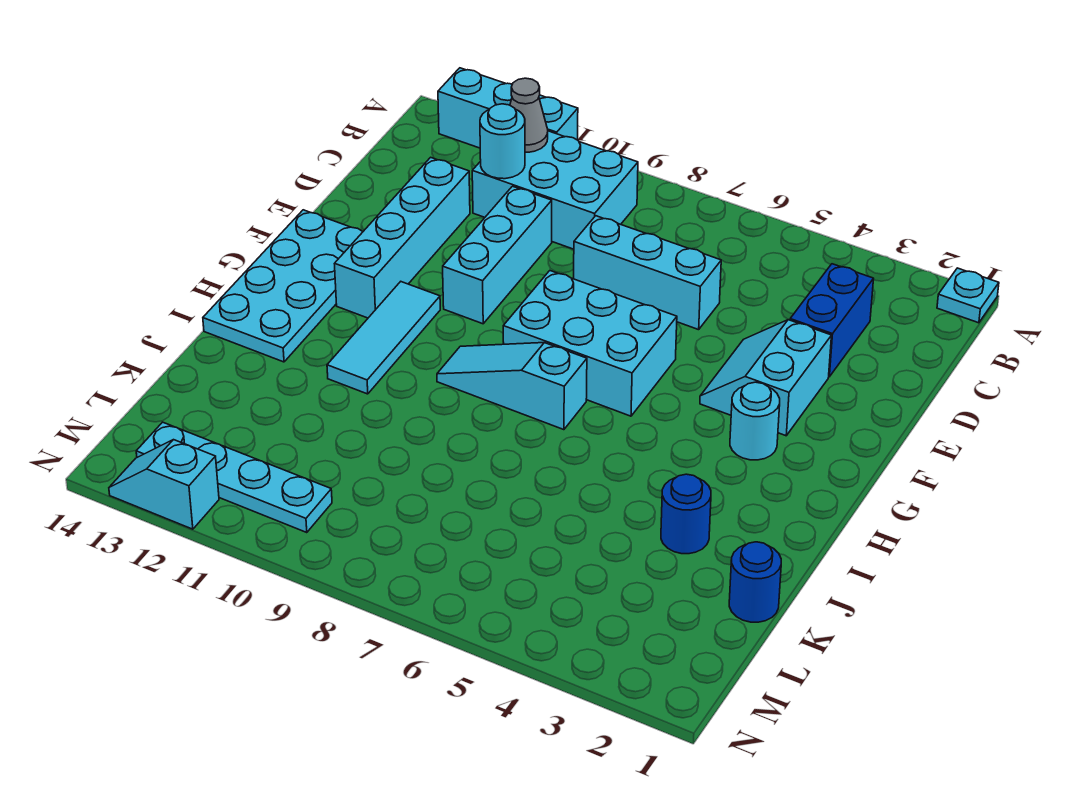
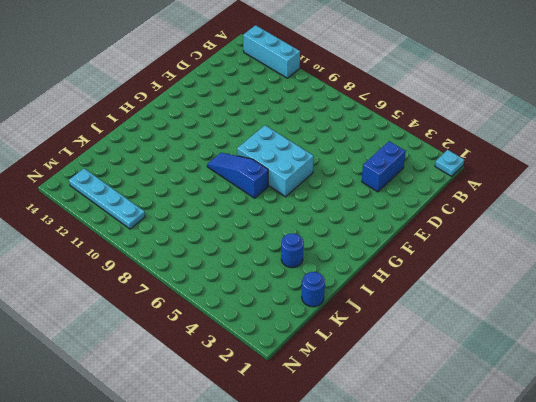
blue slope H7:H9 level 1 top 7 -> cyan slope H7:H9 level 1 top 7
none -> cyan brick B9:C11 level 1
none -> cyan brick D6:D8 level 1
none -> cyan brick D10:F10 level 1

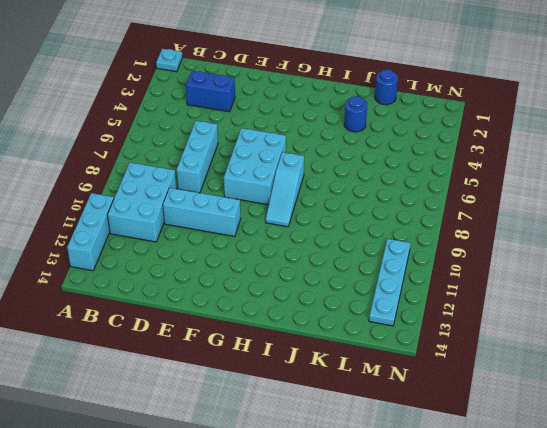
none -> cyan brick D12:G12 level 1
none -> cyan slope E3:F4 level 1 top 3
none -> cyan plate F13:I14 level 1

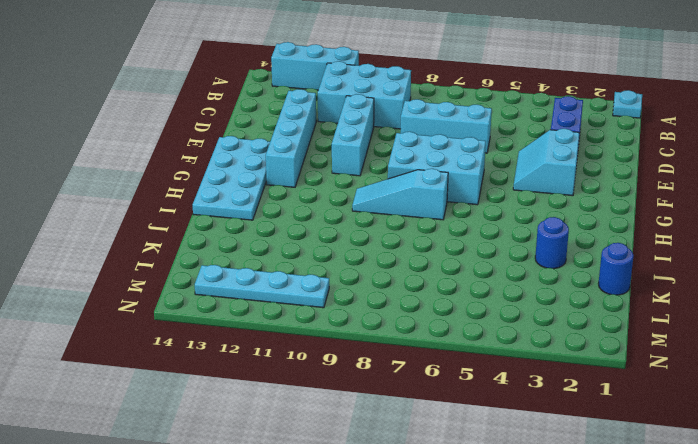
none -> cyan round brick G3 level 1
none -> cyan tile G11:I11 level 1
none -> cyan slope N12:N13 level 1 top 12

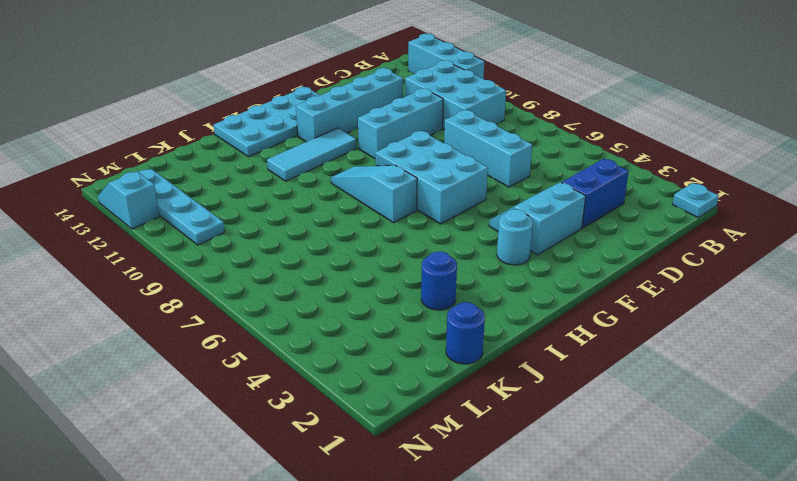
none -> grey cone B11 level 2
none -> cyan round brick C11 level 2

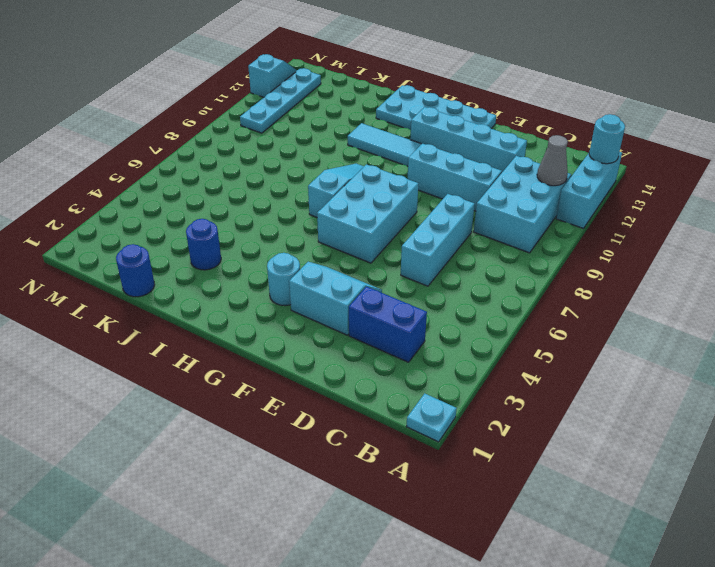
cyan round brick A13 level 2 -> cyan round brick C11 level 2

